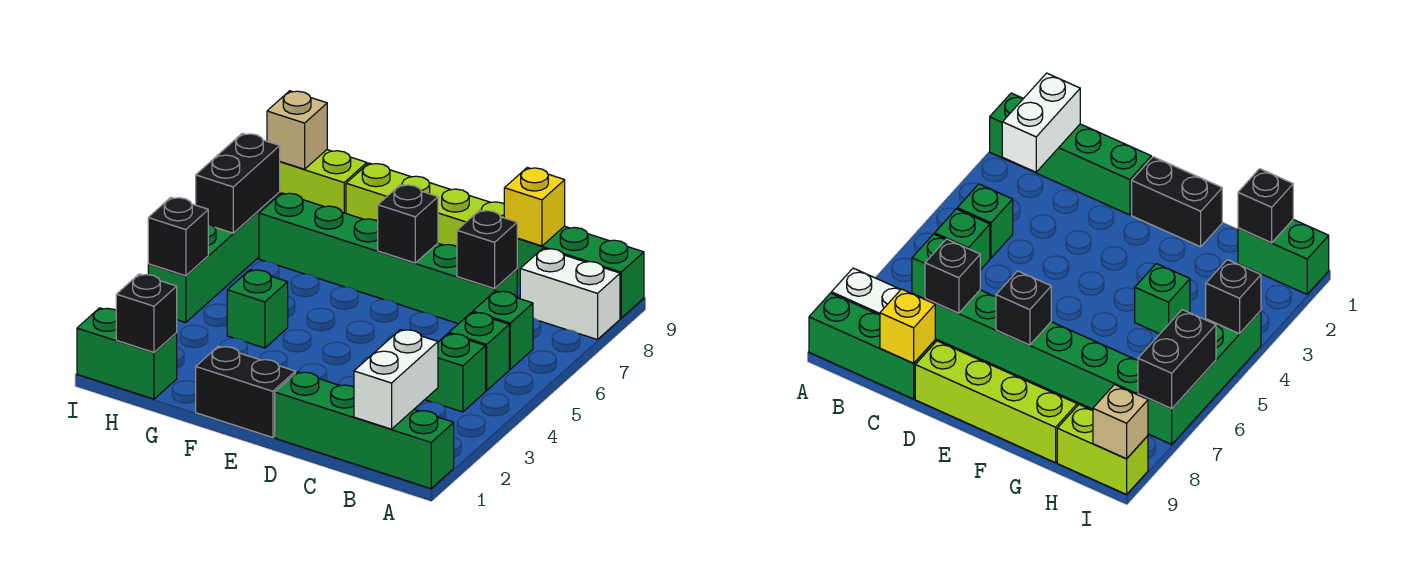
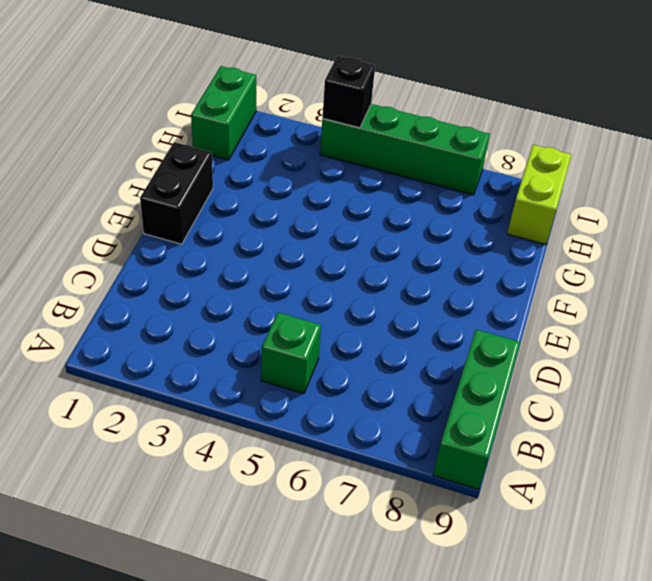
none -> green brick A1:D1 level 1
none -> white brick A8:B8 level 1
none -> green brick B4 level 1

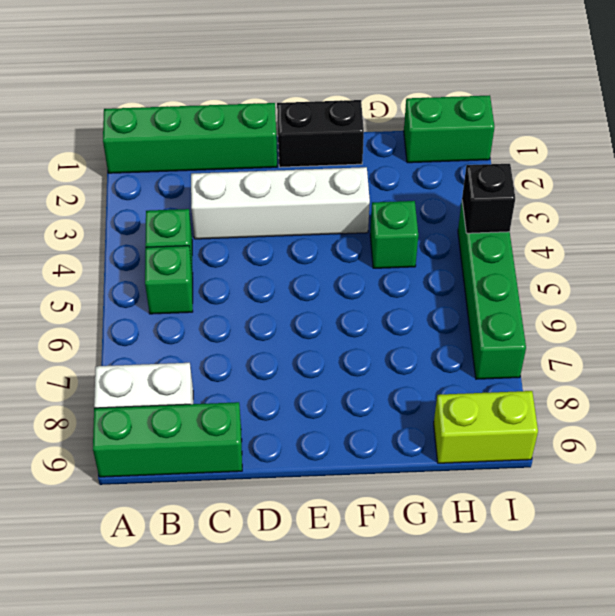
white brick C3:F3 level 1 -> none
none -> green brick B6 level 1
none -> green brick C7:H7 level 1
none -> lime brick D9:G9 level 1

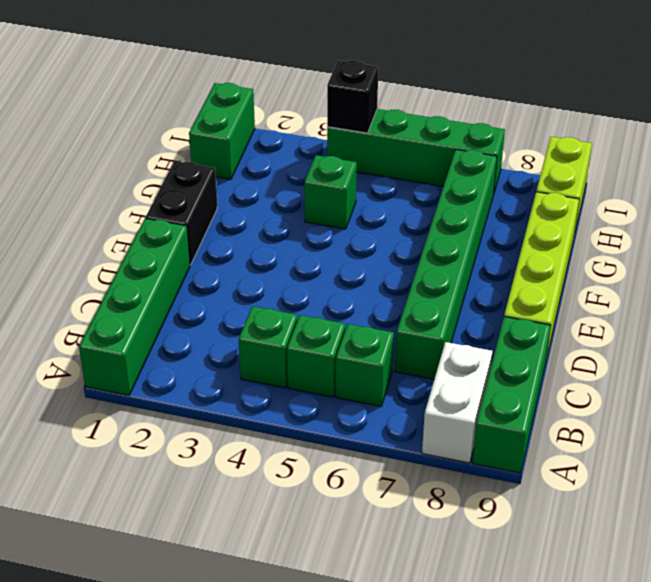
none -> white brick B1:B2 level 2
none -> black brick C7 level 2
none -> yellow brick C9 level 2

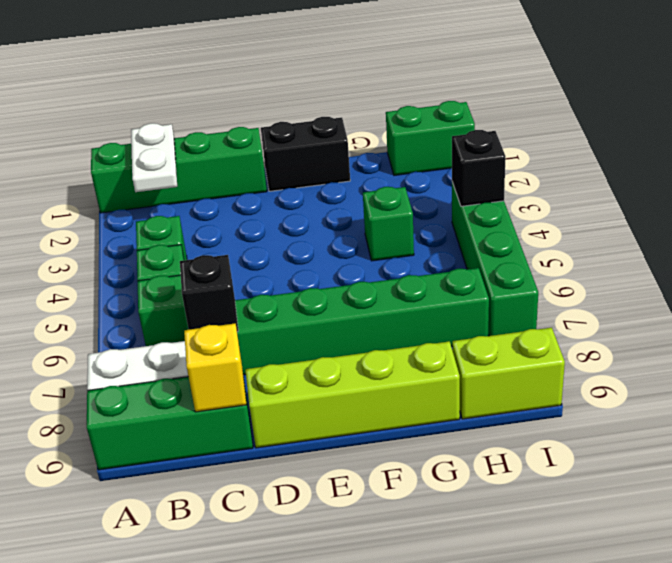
white plate B1:B2 level 2 -> white brick B1:B2 level 2
none -> black brick E7 level 2
none -> black brick H1 level 2
none -> black brick I6:I7 level 2

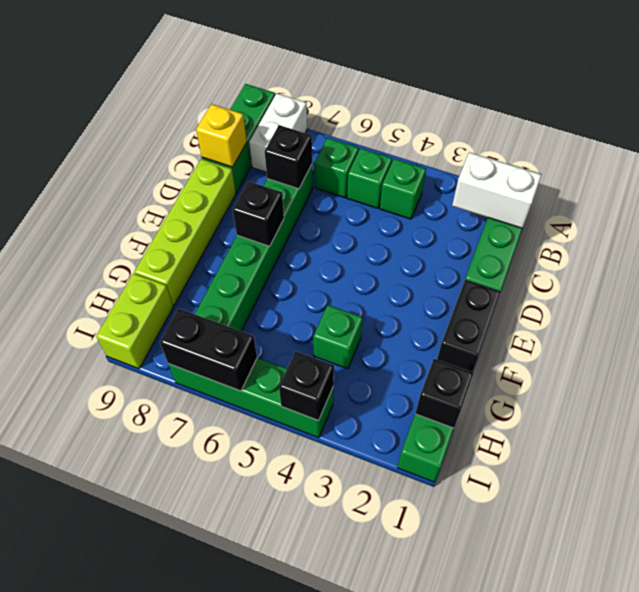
none -> tan brick I9 level 2

